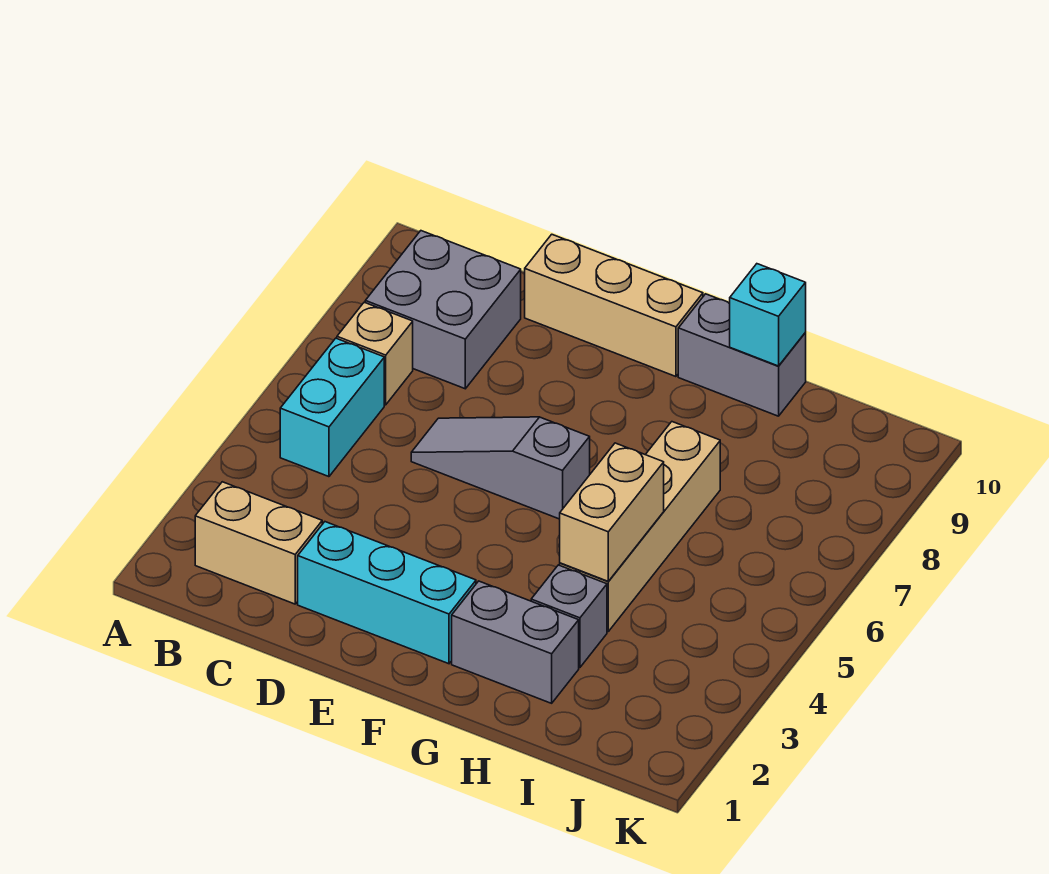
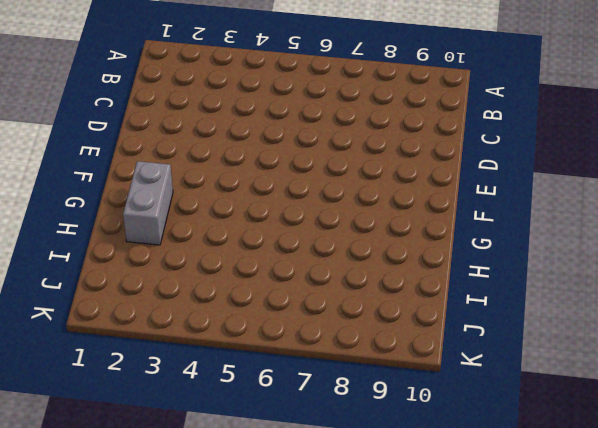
none -> tan brick B2:C2 level 1
none -> cyan brick B5:B6 level 1
none -> tan brick B7 level 1

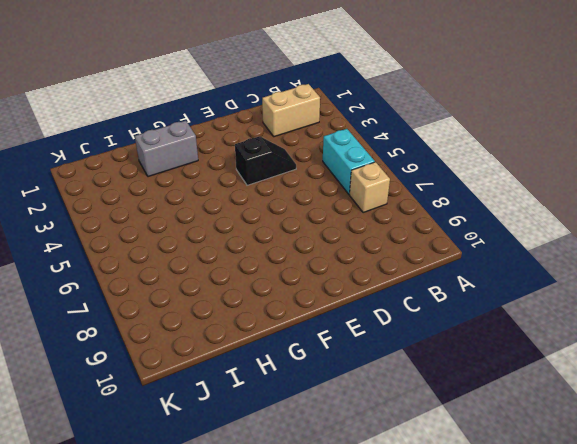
black slope D4:E4 level 1 top E -> none
none -> grey brick B8:C9 level 1
none -> cyan brick D2:F2 level 1
none -> grey slope D6:F6 level 1 top F

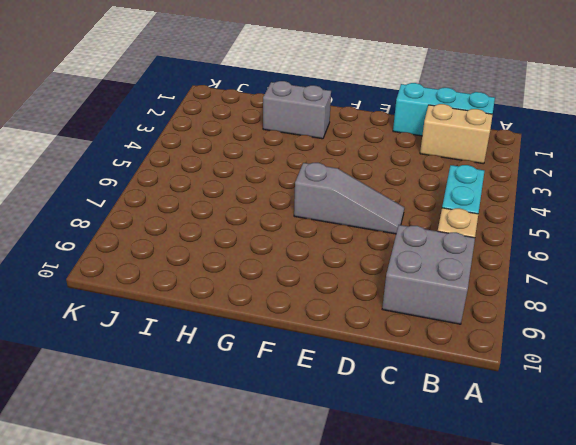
cyan brick B1:D1 level 1 -> cyan brick D2:F2 level 1
none -> tan brick D10:F10 level 1
none -> grey brick G10:H10 level 1
none -> grey brick H3 level 1

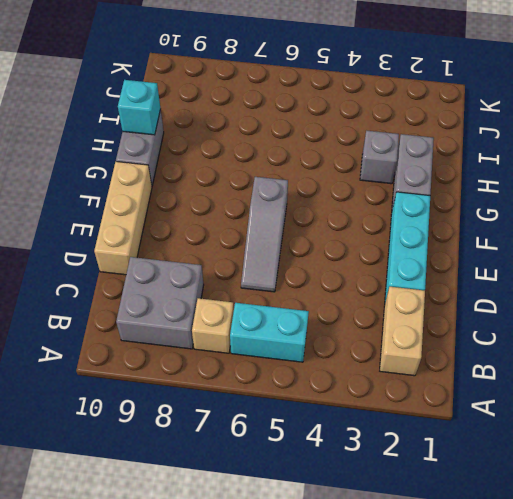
none -> tan brick H4:H7 level 1
none -> tan brick H4:H5 level 2

